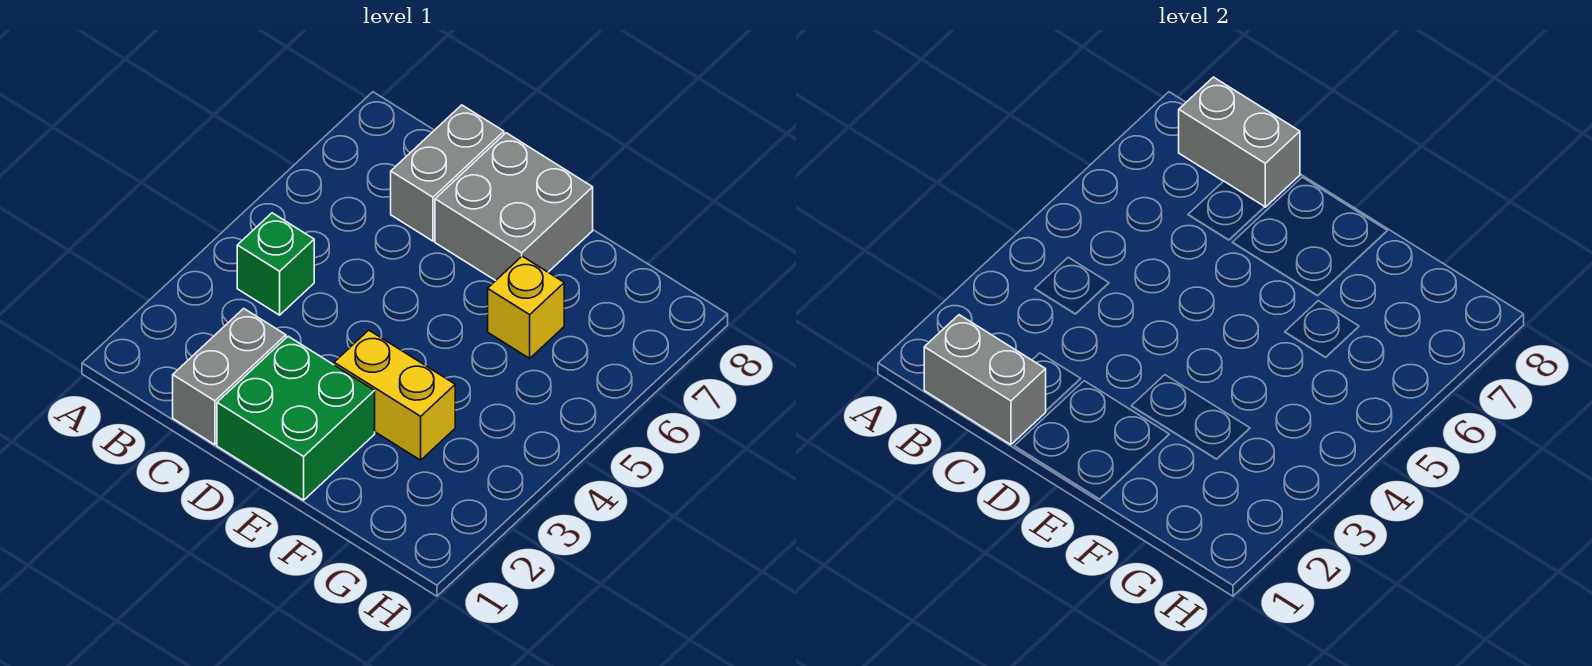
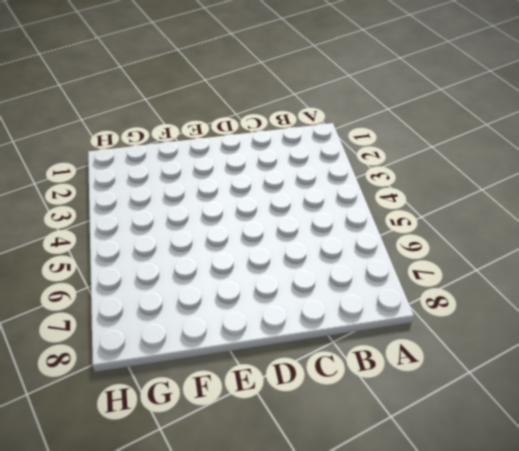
none -> green brick B4 level 1
none -> grey brick C1:C2 level 1

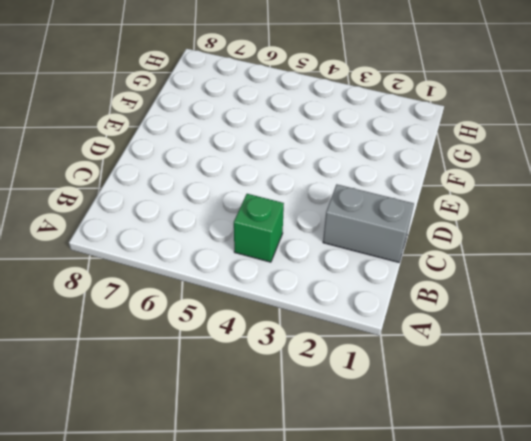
none -> grey brick C7:C8 level 1
none -> green brick D1:E2 level 1

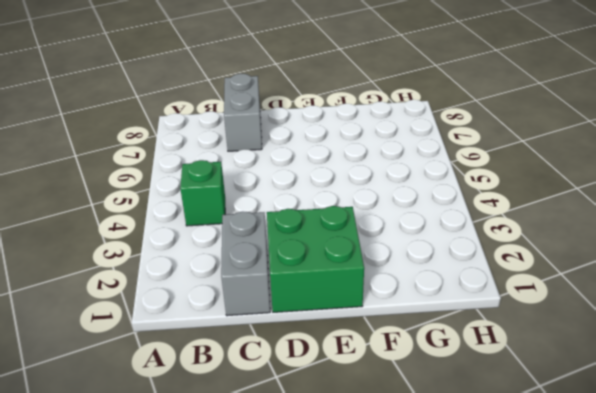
none -> grey brick D7:E8 level 1
none -> yellow brick E3:F3 level 1

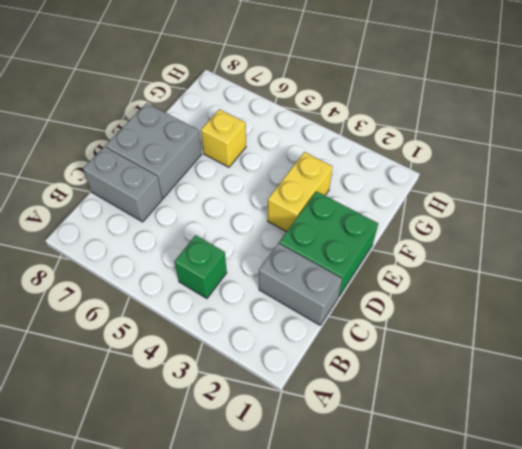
none -> grey brick B1:C1 level 2
none -> grey brick B8:C8 level 2

